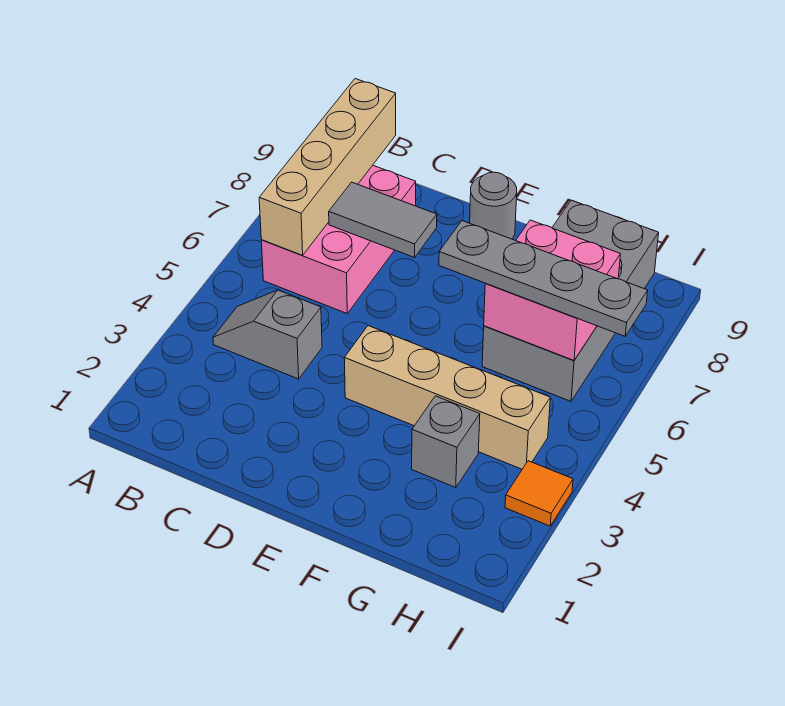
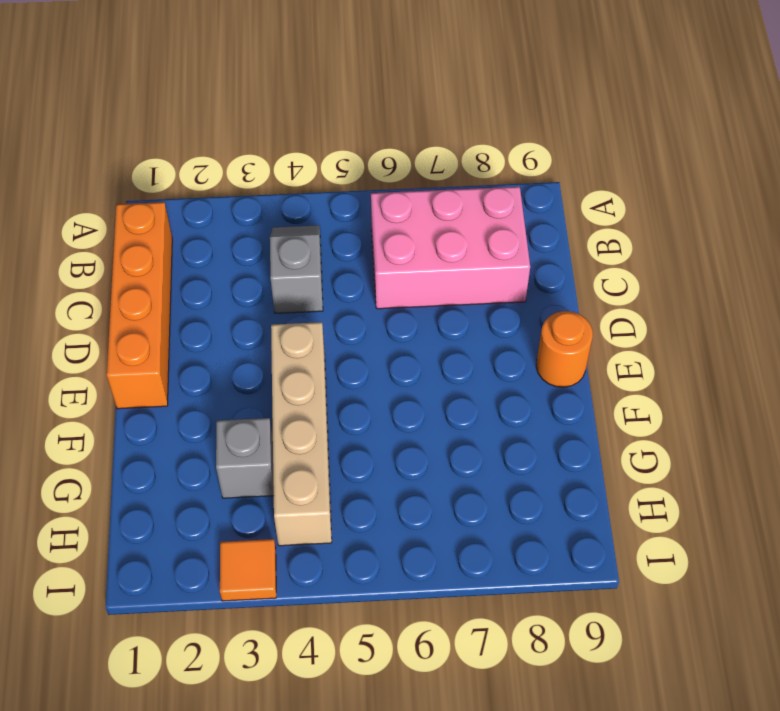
orange brick B1:E1 level 1 -> none
orange round brick E9 level 1 -> grey round brick E9 level 1
none -> grey brick G6:H9 level 1
none -> tan brick B6:B9 level 2

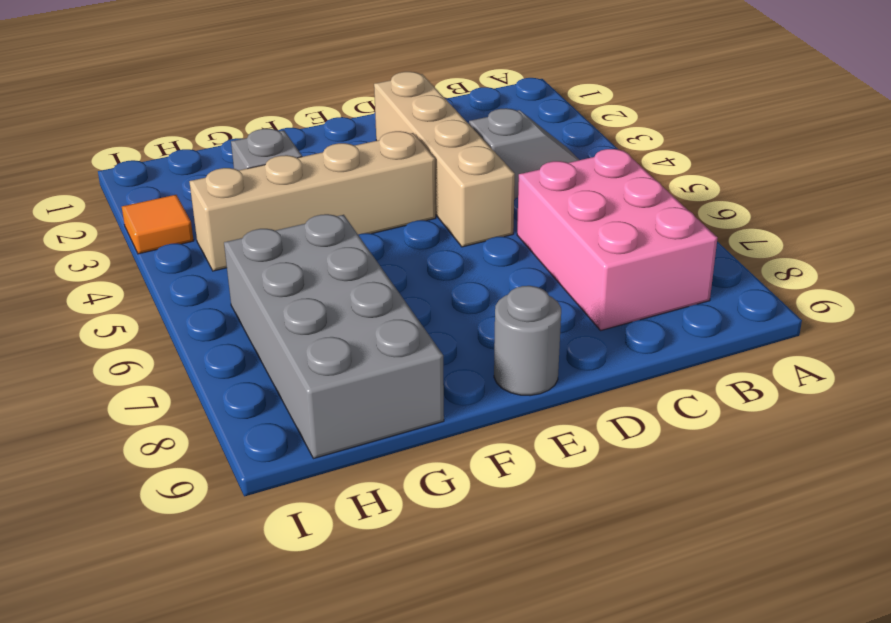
tan brick D2:D5 level 1 -> tan brick B6:B9 level 2
none -> grey tile C7:D7 level 2
none -> pink brick G6:H7 level 2

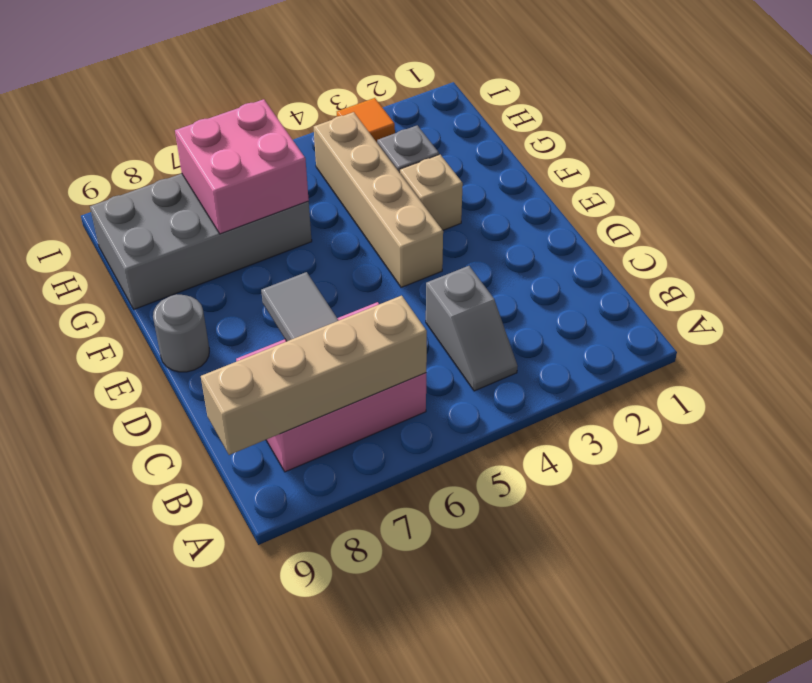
tan brick F3 level 1 -> none
none -> grey plate F6:I6 level 3

